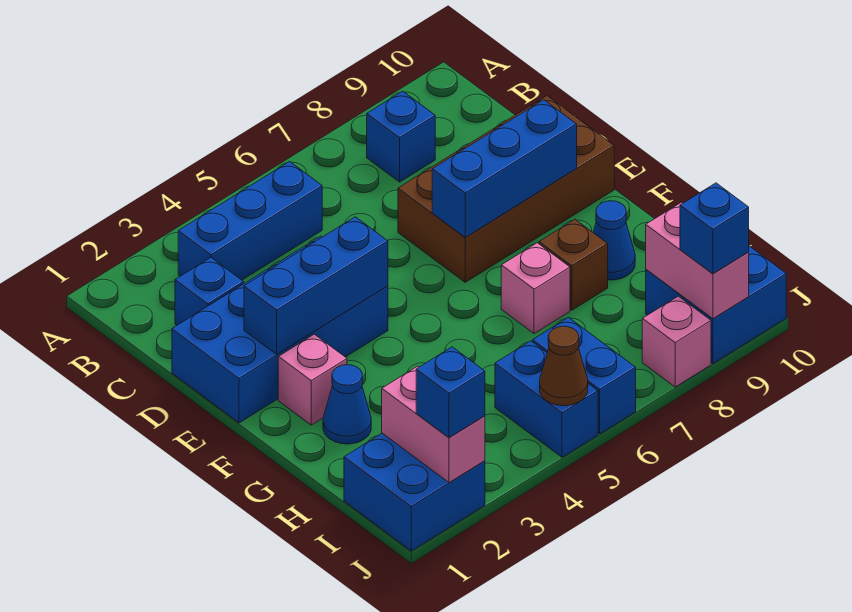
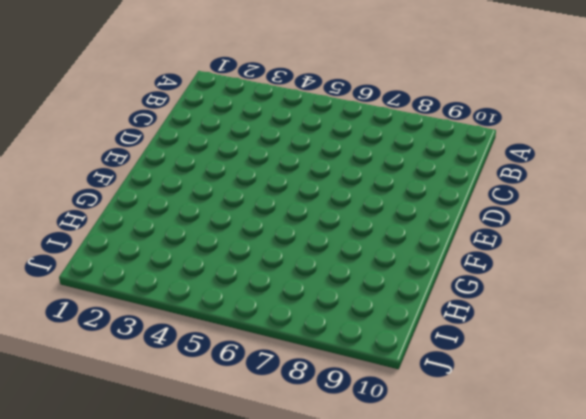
none -> blue brick B3:B5 level 1
none -> blue brick B8 level 1
none -> blue brick C2 level 1

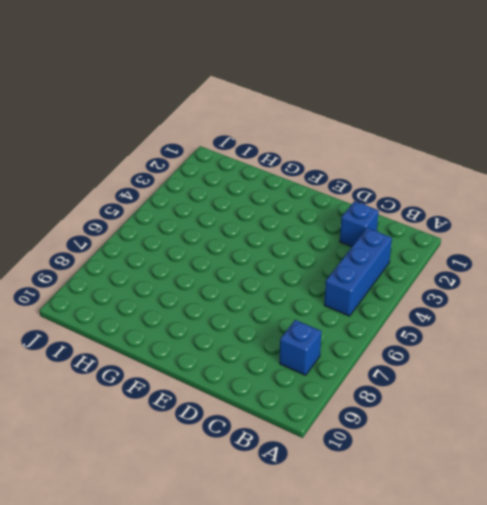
none -> blue brick D1:E4 level 1
none -> brown brick D7:E10 level 1
none -> pink brick F2 level 1

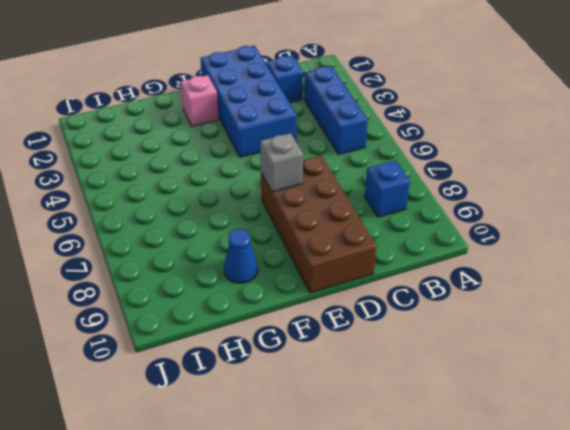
grey brick E7 level 2 -> blue brick E7:E9 level 2
none -> blue cone G2 level 1
none -> pink brick G7 level 1
none -> brown brick G8 level 1

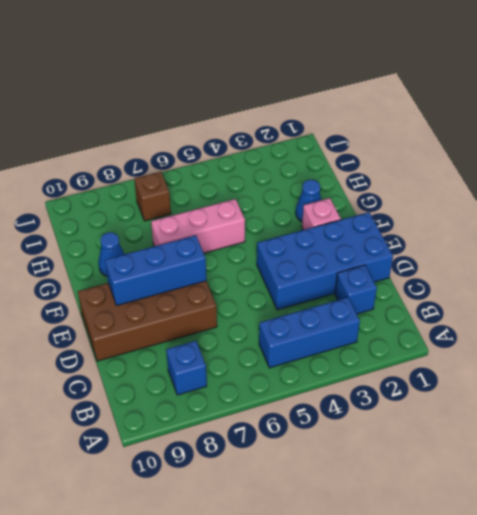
pink brick G5:G7 level 1 -> pink brick G7 level 1
brown brick I7 level 1 -> brown brick G8 level 1
none -> blue brick I1:J2 level 1
none -> blue brick I5:J5 level 1
none -> blue brick I6:J6 level 1

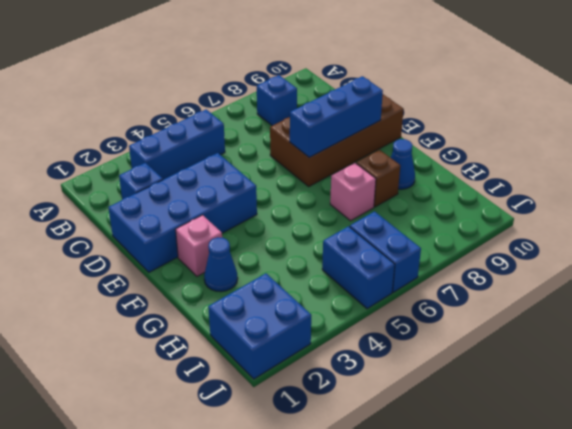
none -> blue brick I9:J10 level 1
none -> pink brick J8 level 1
none -> blue brick E2:E4 level 2

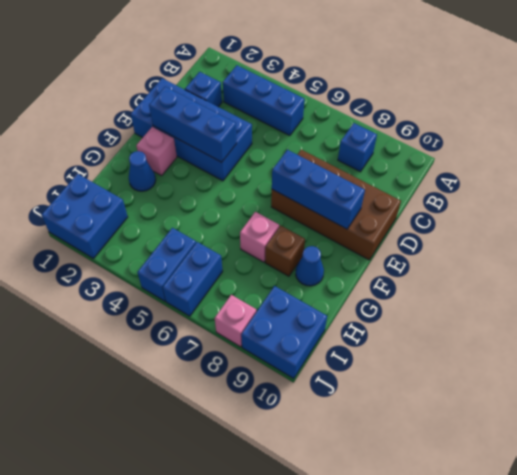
none -> pink brick I2:J2 level 2
none -> pink brick I9:J9 level 2
none -> brown cone J5 level 2

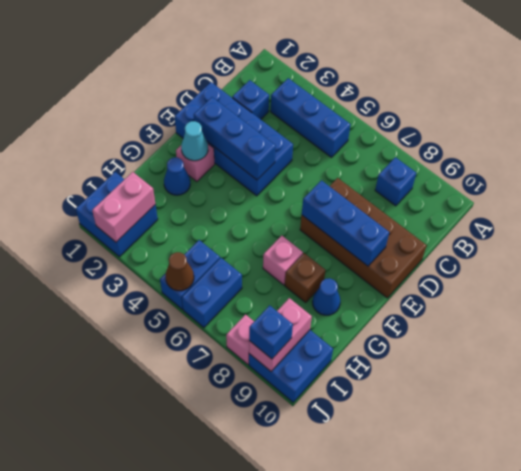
cyan cone F2 level 2 -> none
none -> blue brick J2 level 3

